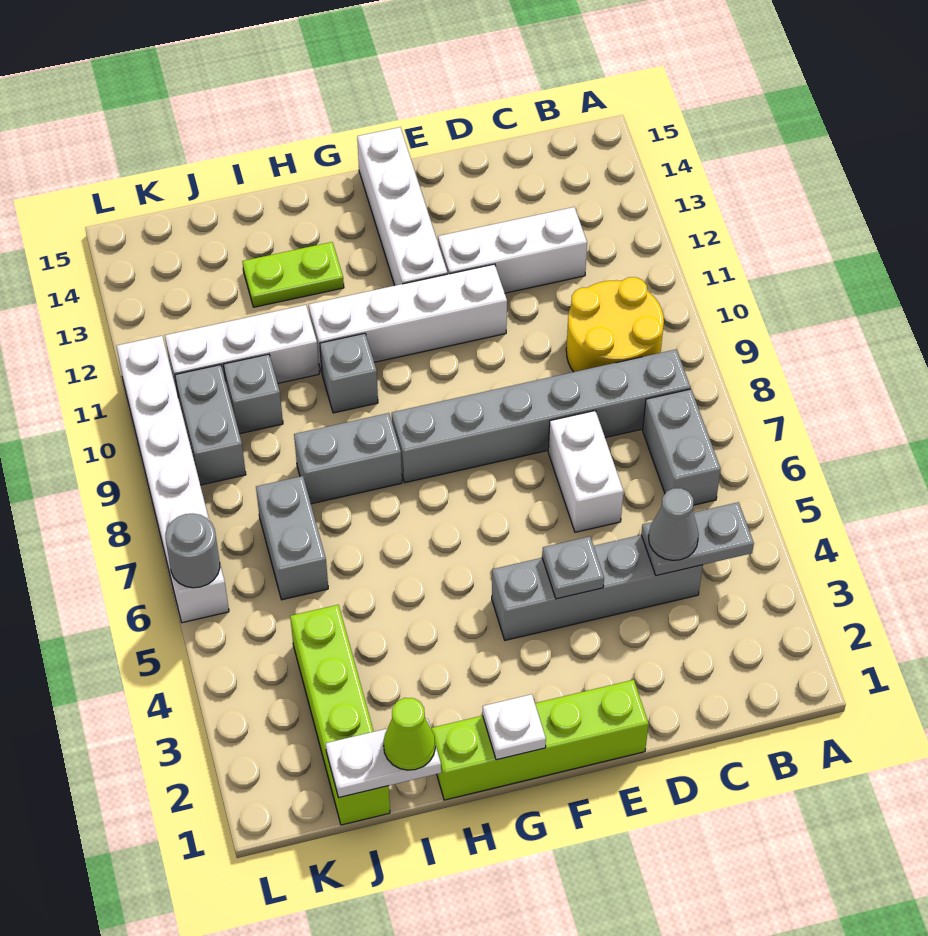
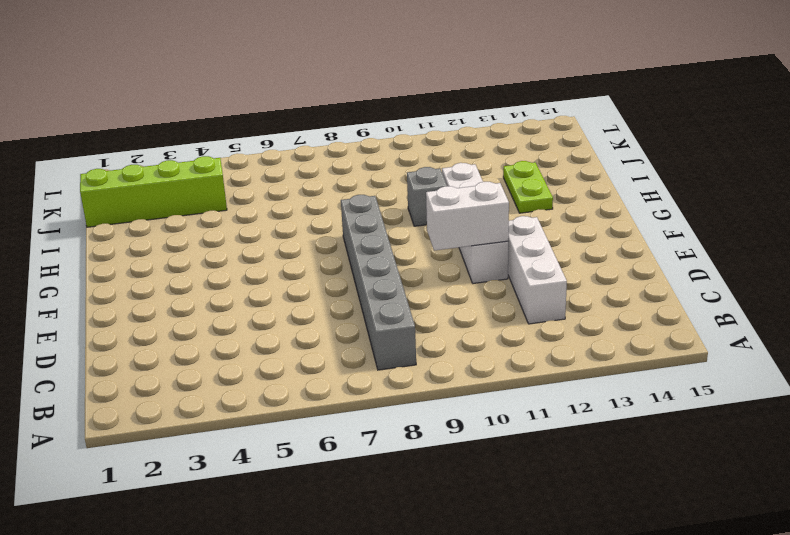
white brick E10:E11 level 2 -> white brick D6:D7 level 1
none -> grey brick B6:B7 level 1
none -> yellow round brick B9:C10 level 1
none -> grey brick C4:F4 level 1

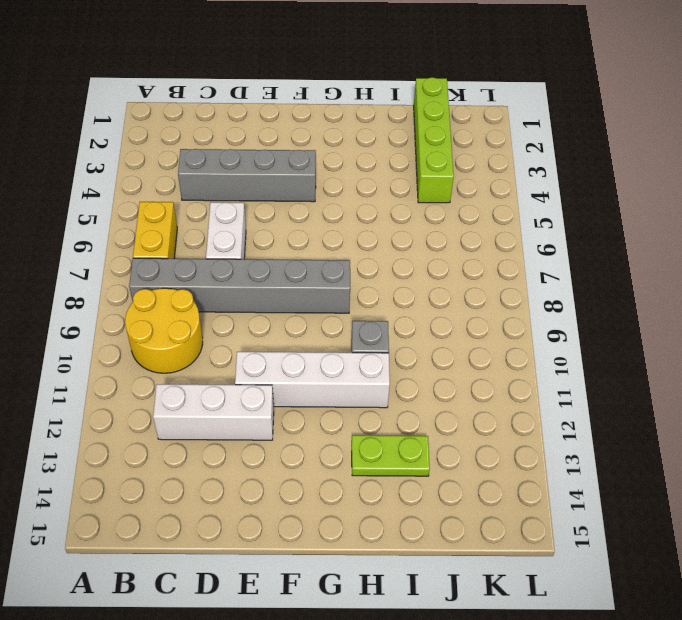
yellow brick B6:B7 level 1 -> grey brick B6:B7 level 1
none -> lime brick E1:H1 level 1
none -> white brick F12:F15 level 1
none -> grey brick H8:I8 level 1

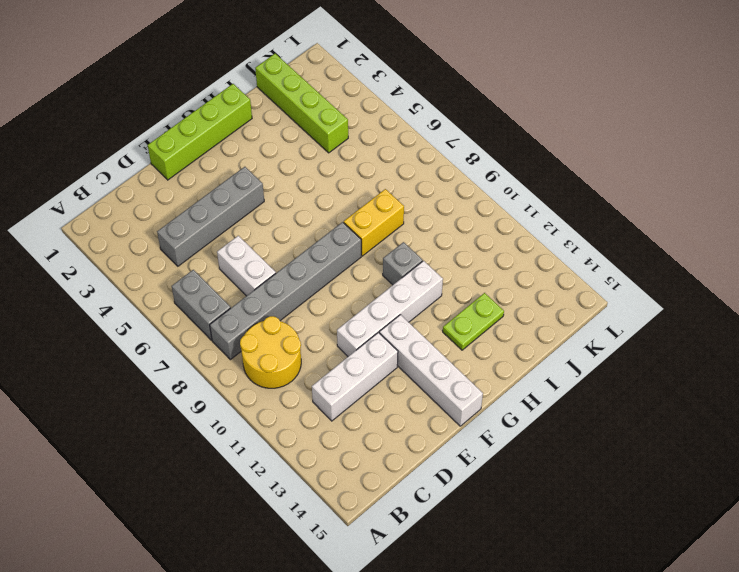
yellow brick H8:I8 level 1 -> grey brick H8:I8 level 1
none -> white brick I11:K11 level 1
none -> grey brick J6:J7 level 1
none -> grey brick J10 level 1

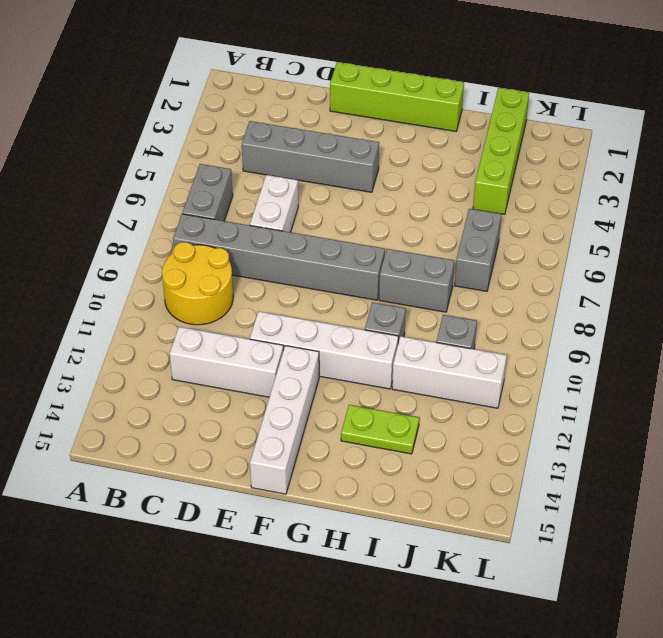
none -> grey brick K9:K10 level 1
none -> white brick L6:L11 level 1
none -> grey plate B4:C4 level 2

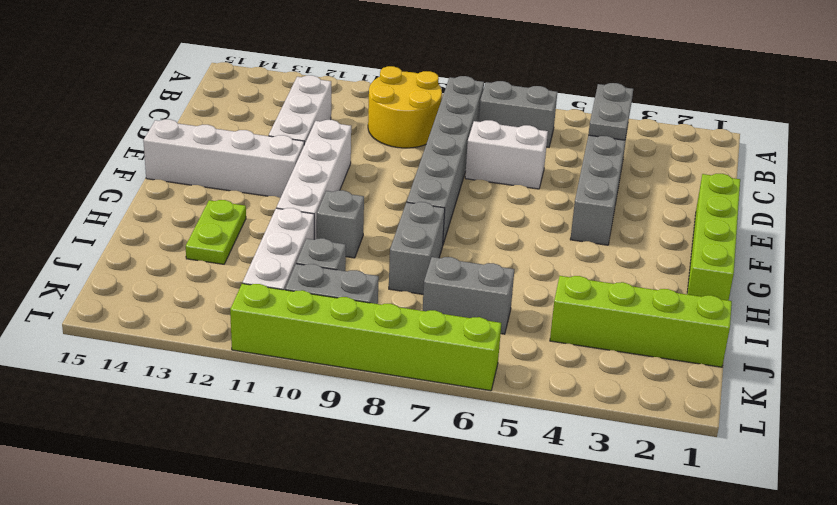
lime brick L6:L11 level 1 -> white brick L6:L11 level 1
none -> grey plate E4 level 2
none -> white plate G1 level 2
none -> white plate I1:J1 level 2

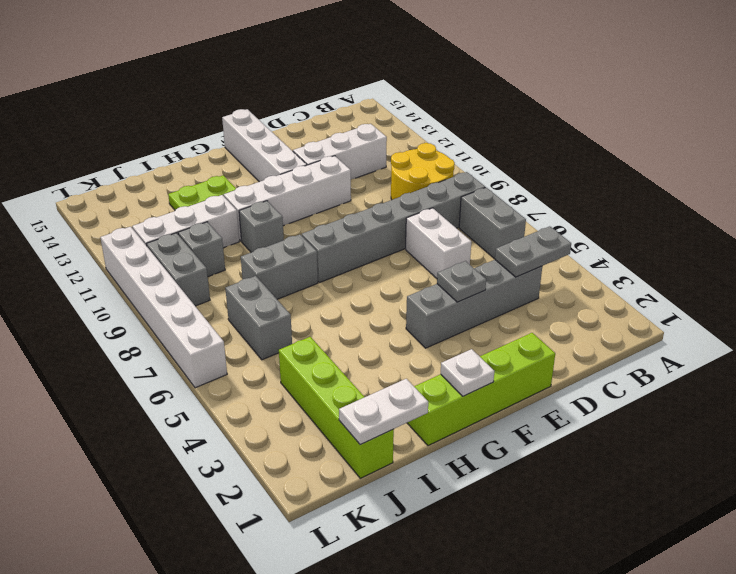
none -> grey round brick L6 level 2
none -> grey cone C4 level 3
none -> lime cone I1 level 3

